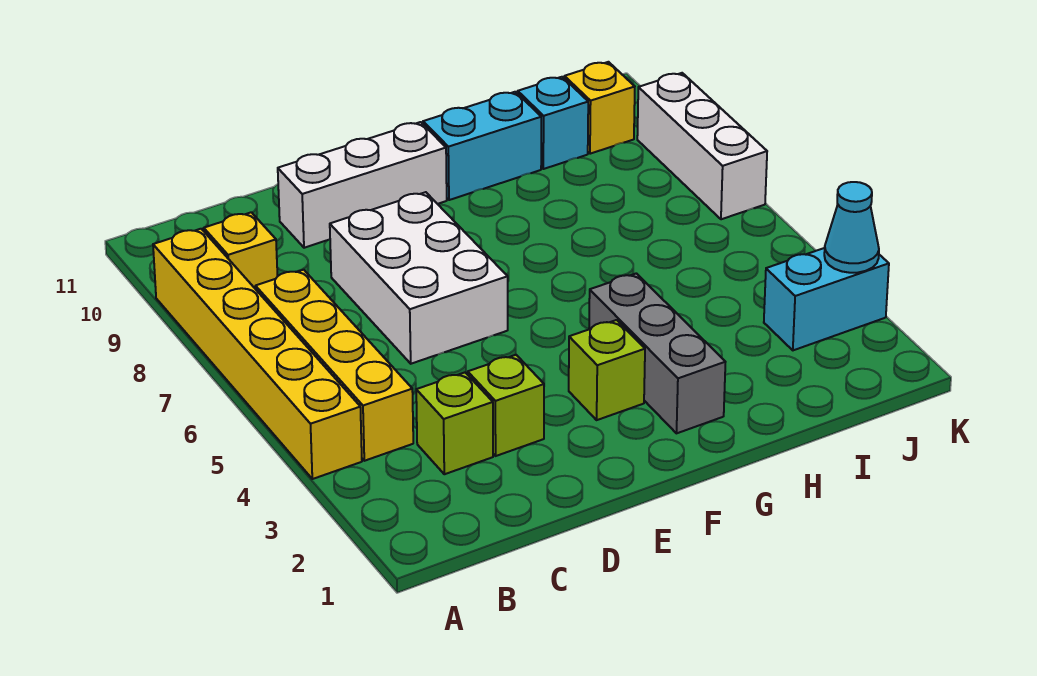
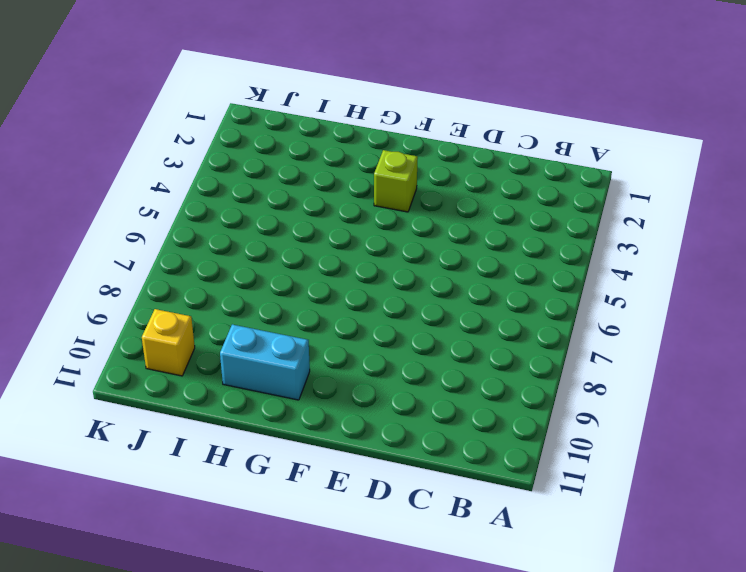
none -> yellow brick A4:A9 level 1
none -> yellow brick B4:B7 level 1
none -> yellow brick B9 level 1

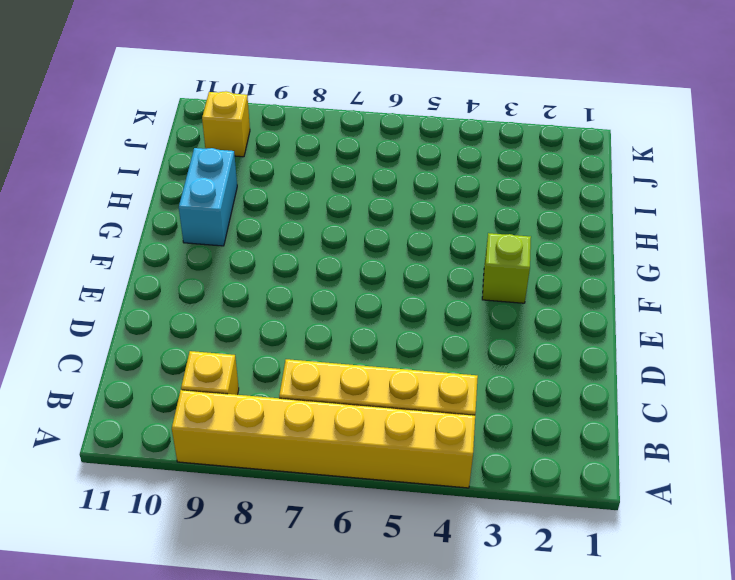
none -> lime brick C3 level 1
none -> lime brick D3 level 1
none -> white brick D6:E8 level 1

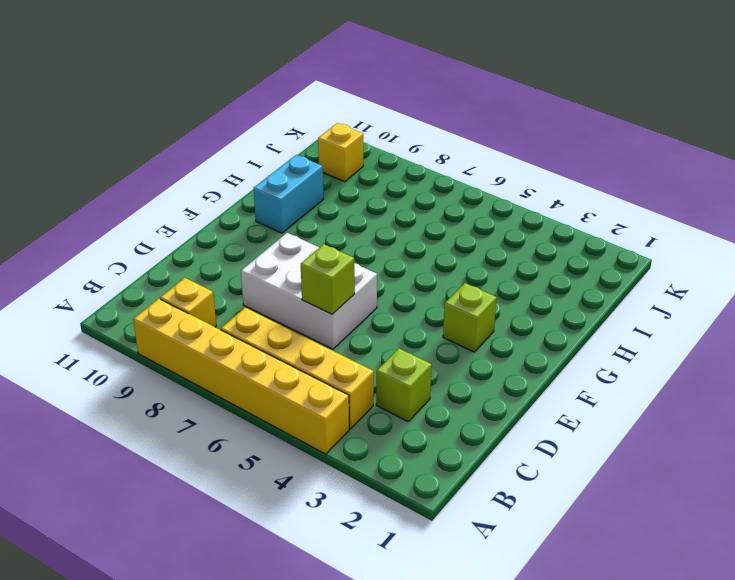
lime brick D6 level 2 -> lime brick D3 level 1
none -> white brick D10:F10 level 1
none -> grey brick G2:G4 level 1
none -> cyan brick I10 level 1

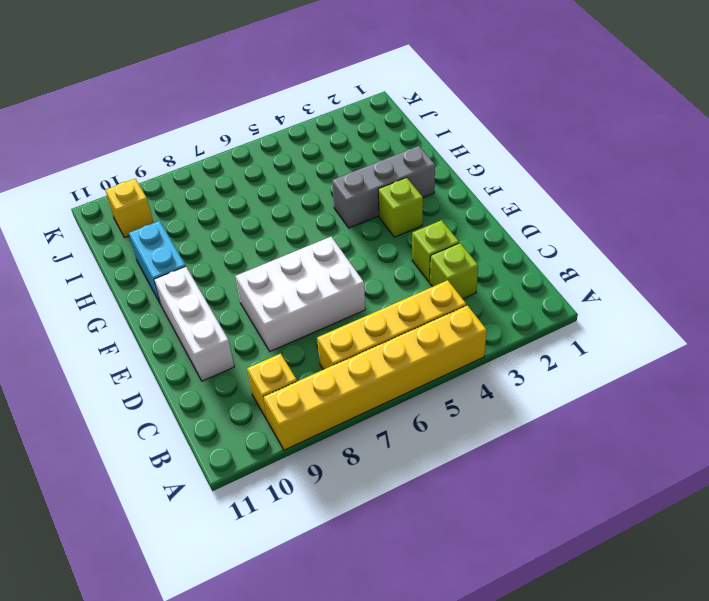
none -> cyan brick I10 level 1
none -> cyan brick J3:K3 level 1
none -> white brick K7:K9 level 1

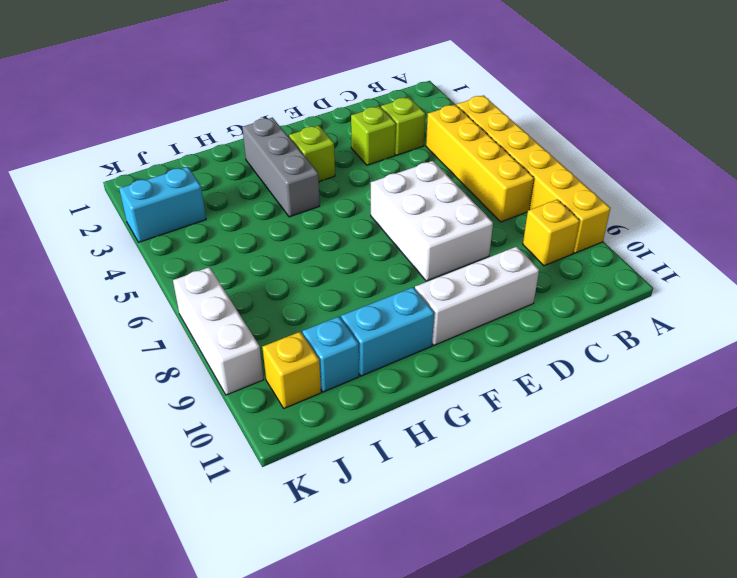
none -> cyan cone K3 level 2

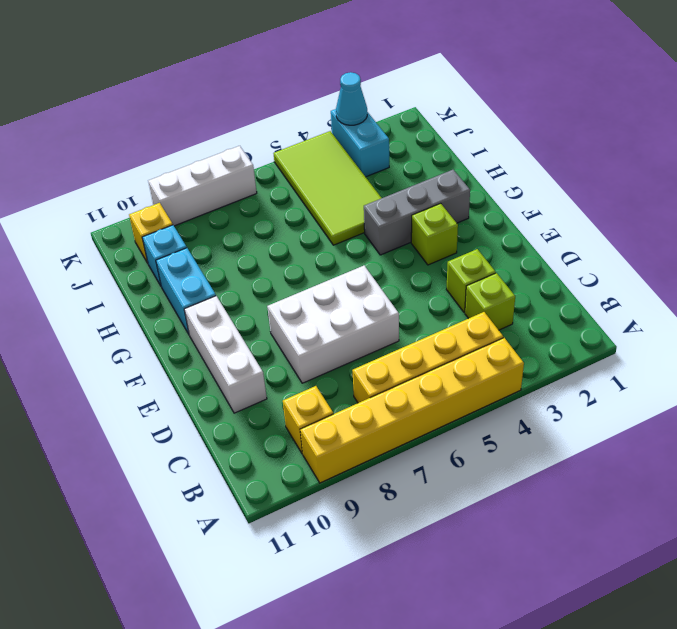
lime tile H4:K5 level 1 -> none

